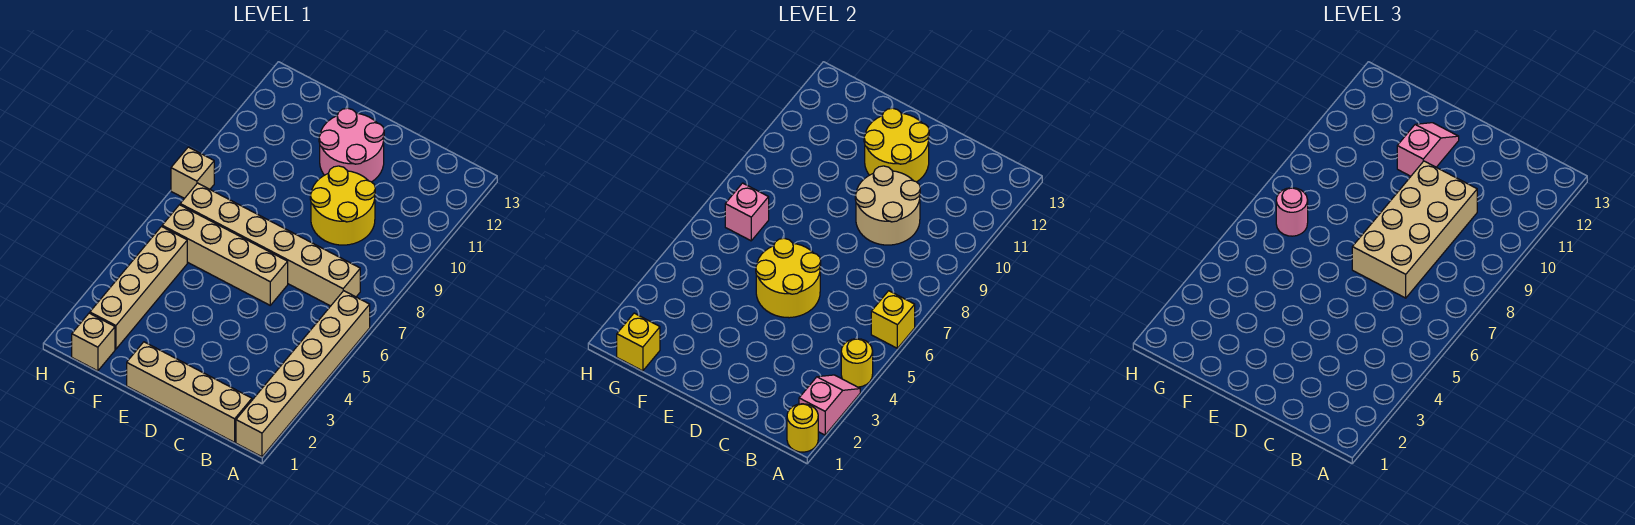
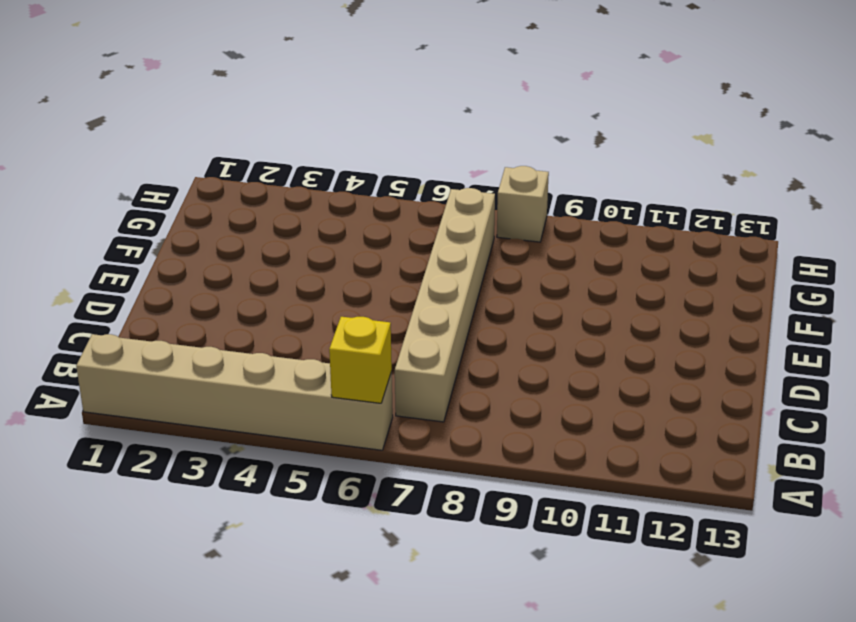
none -> tan brick B1:E1 level 1
none -> yellow round brick C9:D10 level 1
none -> tan brick D6:G6 level 1

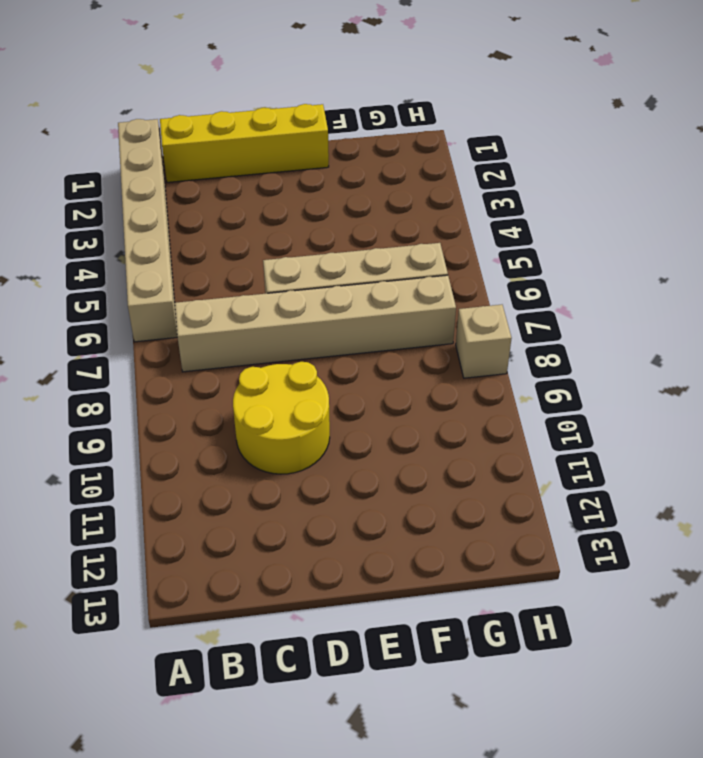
yellow brick B1:E1 level 1 -> tan brick B1:E1 level 1
none -> pink round brick D11:E12 level 1
none -> tan brick G1 level 1
none -> tan brick G2:G5 level 1

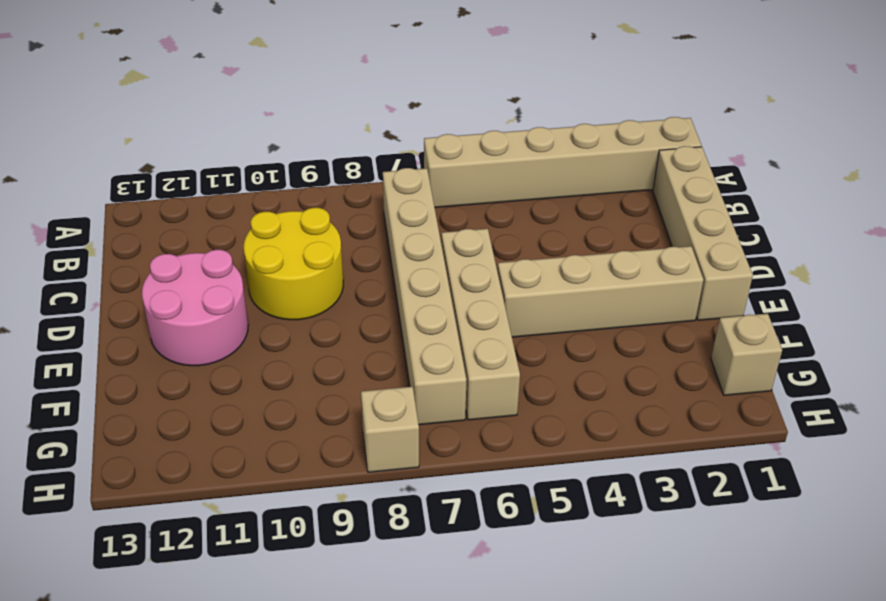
tan brick E2:E5 level 1 -> tan brick G2:G5 level 1
none -> yellow round brick A1 level 2
none -> pink slope A2:A3 level 2 top 2
none -> yellow round brick A4 level 2

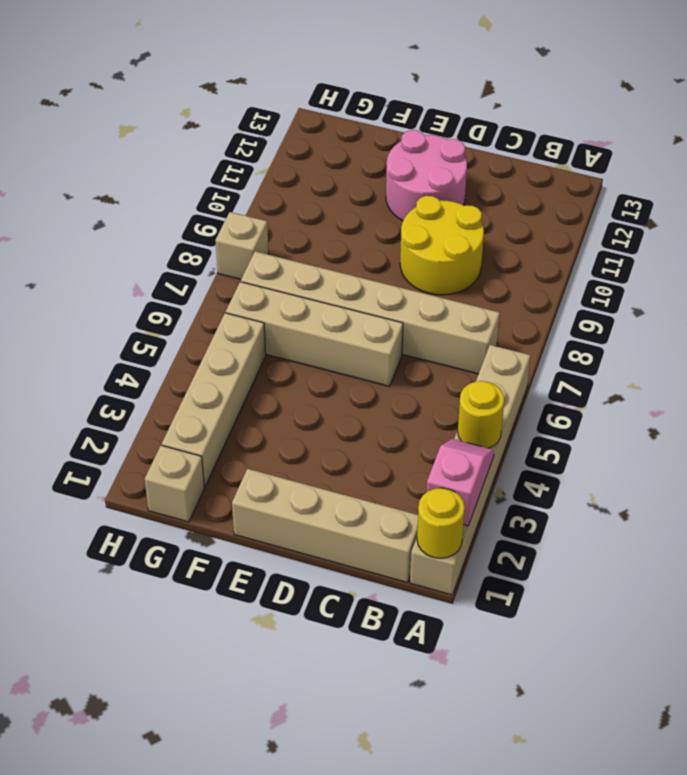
none -> yellow brick A6 level 2
none -> tan round brick C9:D10 level 2
none -> yellow round brick D5:E6 level 2

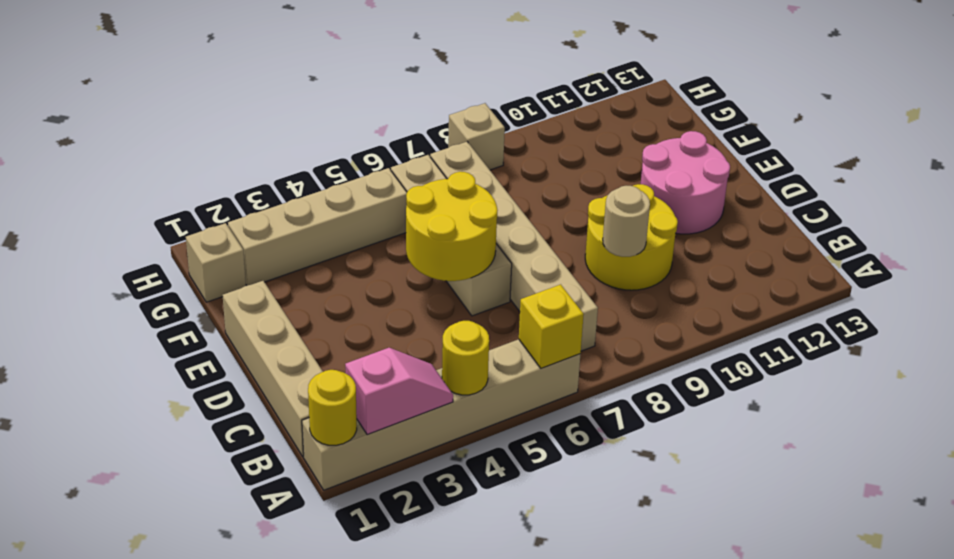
tan round brick C9 level 2 -> tan round brick C9:D10 level 2
none -> yellow round brick D11:E12 level 2
none -> yellow brick G1 level 2
none -> pink brick G7 level 2

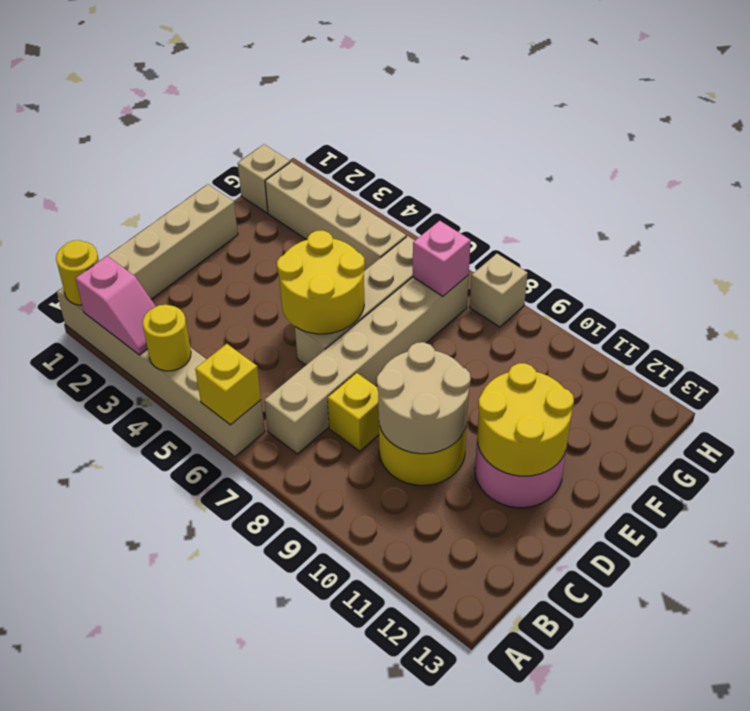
yellow brick C8 level 1 -> yellow brick G1 level 2
none -> tan brick C7:D10 level 3
none -> pink slope E11:E12 level 3 top 11
none -> pink round brick G7 level 3

